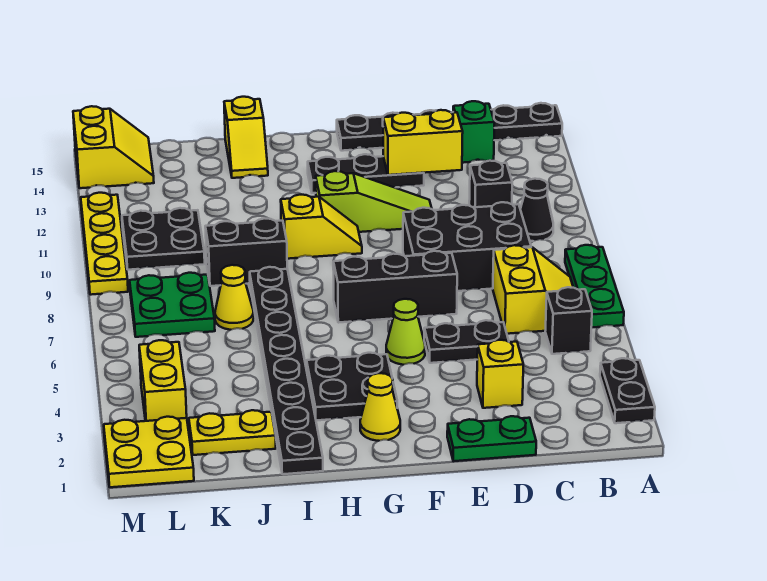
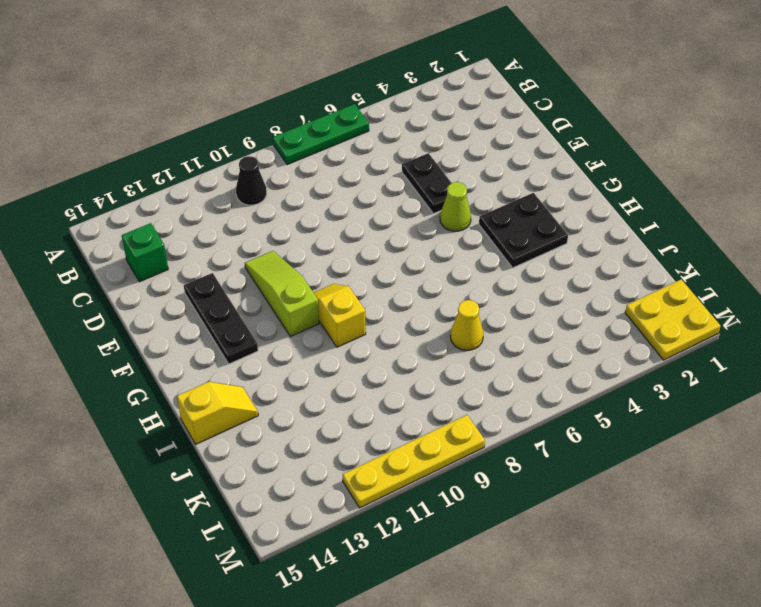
none -> black plate A2:A3 level 1
none -> black plate A15:F15 level 1
none -> black brick B5 level 1
none -> yellow slope B6:C7 level 1 top C

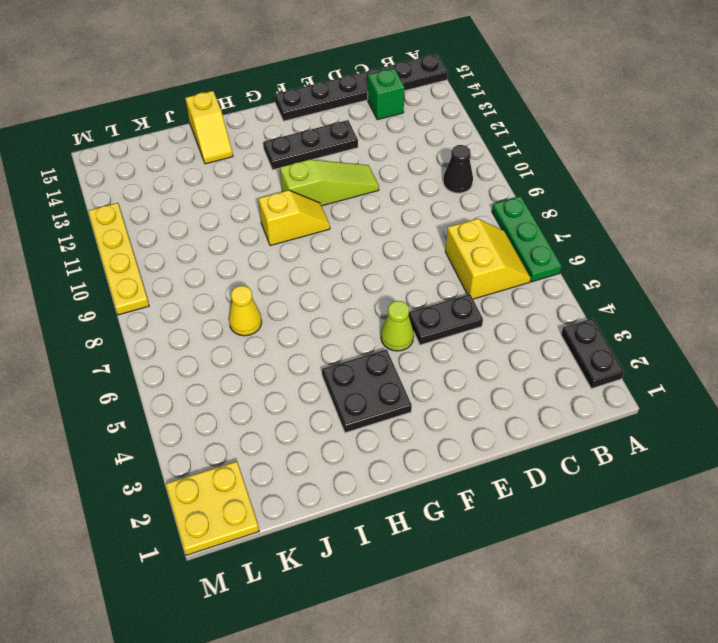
none -> black brick B5 level 1
none -> black brick C8:E9 level 1
none -> black brick C11 level 1
none -> green plate D1:E1 level 1

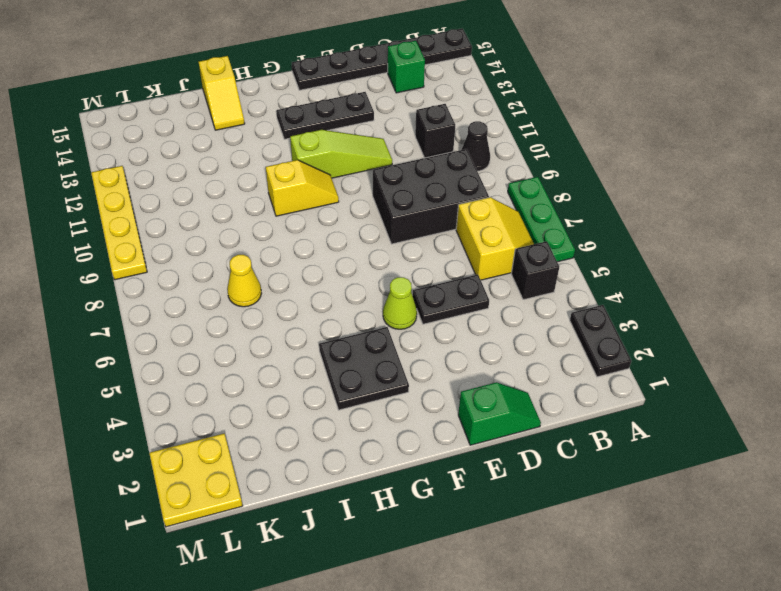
green slope D1:E1 level 1 top E -> green plate D1:E1 level 1
none -> yellow brick D3 level 1
none -> black brick E7:G7 level 1
none -> yellow cone G2 level 1
none -> black plate I1:I8 level 1

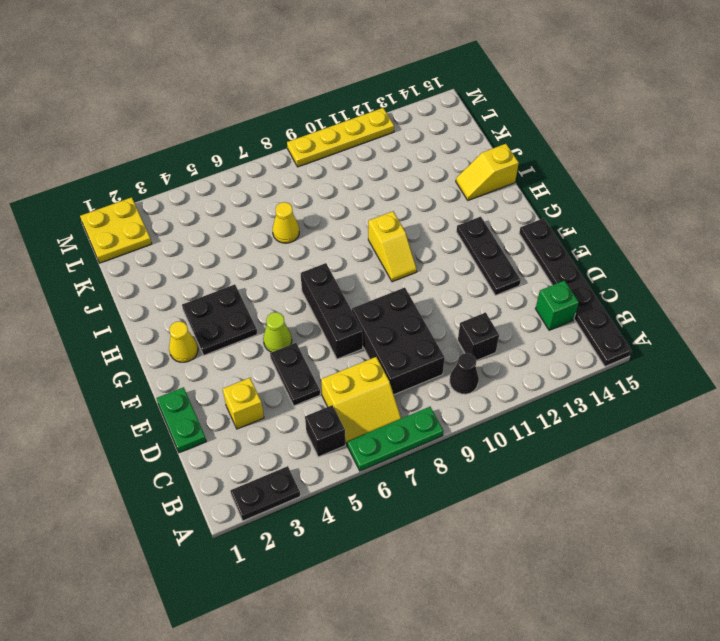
none -> lime slope E11:G11 level 1 top G
none -> black plate I1:I8 level 1
none -> black brick I9:J9 level 1
none -> yellow plate J2:K2 level 1

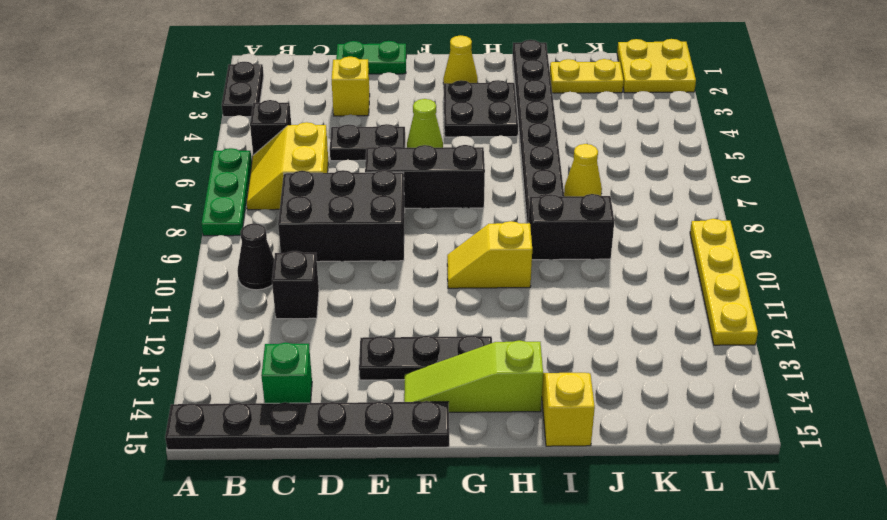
lime slope F14:H14 level 1 top H -> lime slope E11:G11 level 1 top G
none -> green plate K7:L8 level 1
none -> black plate K10:L11 level 1
none -> yellow brick L3:L4 level 1
none -> yellow slope L14:M15 level 1 top M

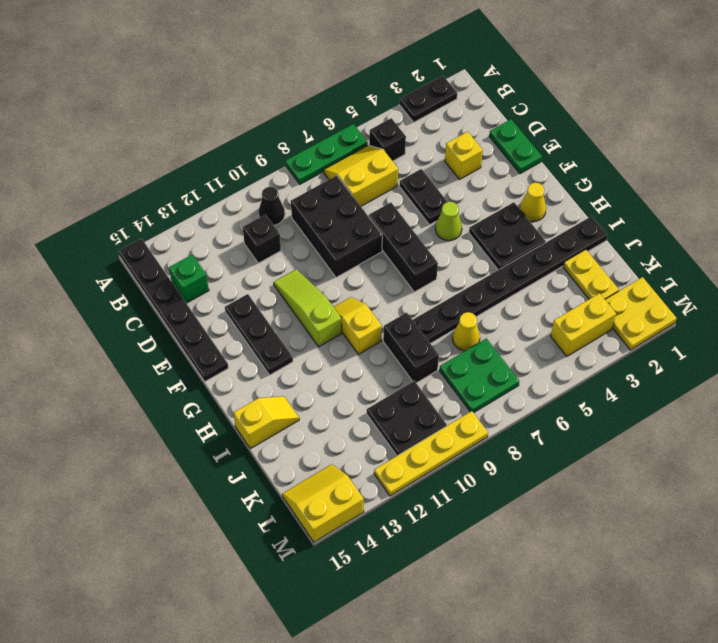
none -> yellow brick D13:E13 level 2

